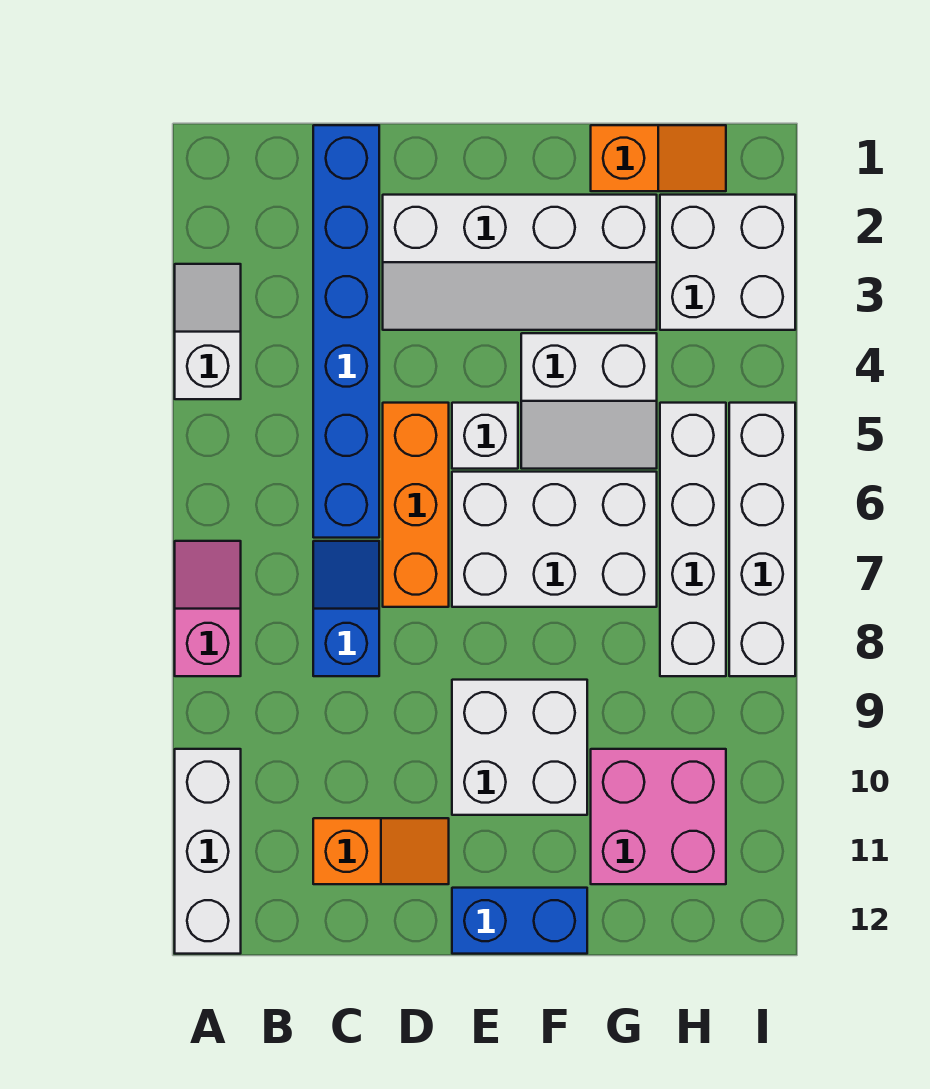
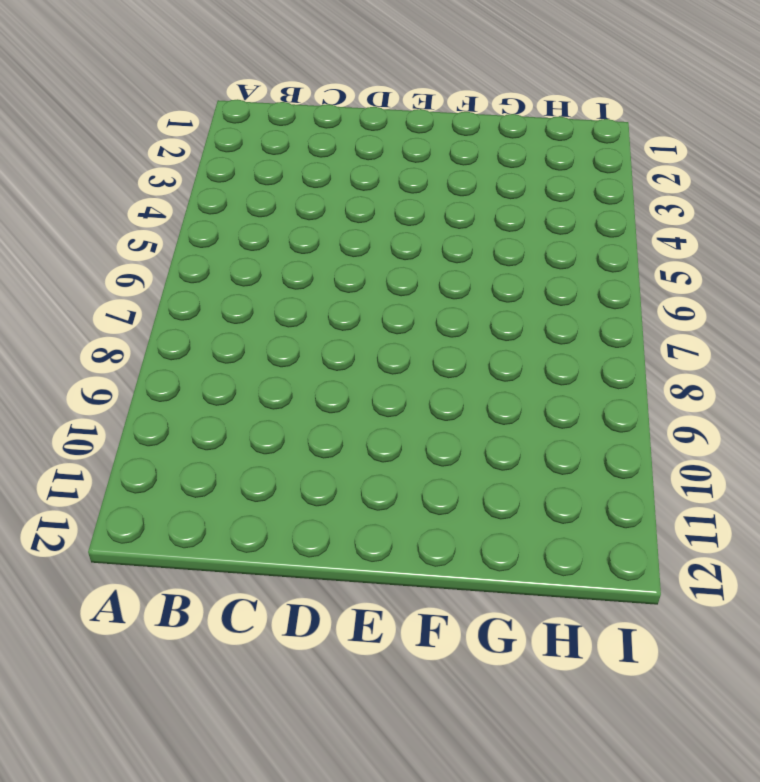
none -> white slope A3:A4 level 1 top 4
none -> pink slope A7:A8 level 1 top 8
none -> white brick A10:A12 level 1

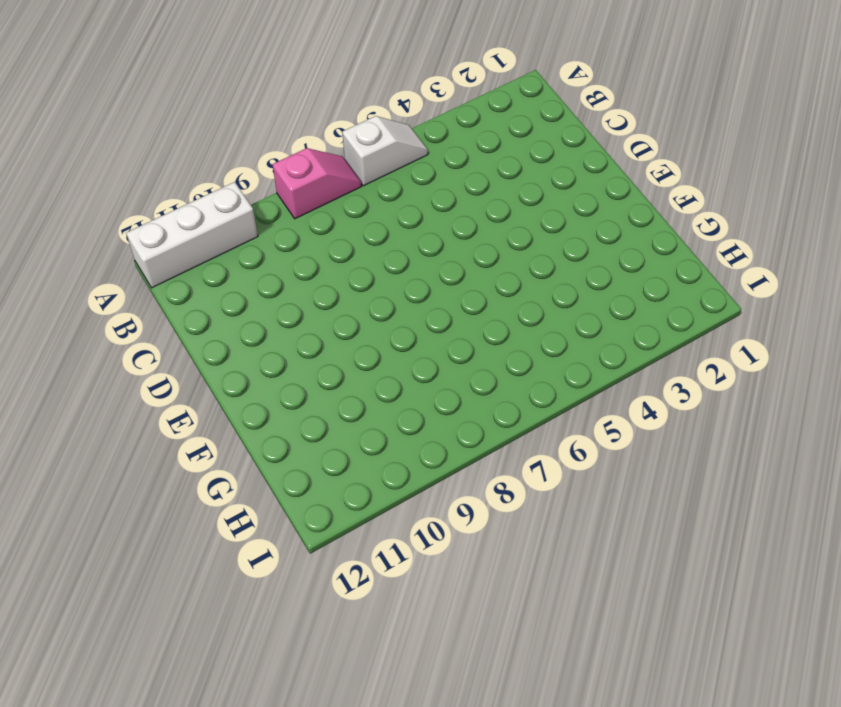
white slope A5:A6 level 1 top 6 -> white slope A3:A4 level 1 top 4
none -> blue brick C1:C6 level 1
none -> blue slope C7:C8 level 1 top 8
none -> orange slope C11:D11 level 1 top C

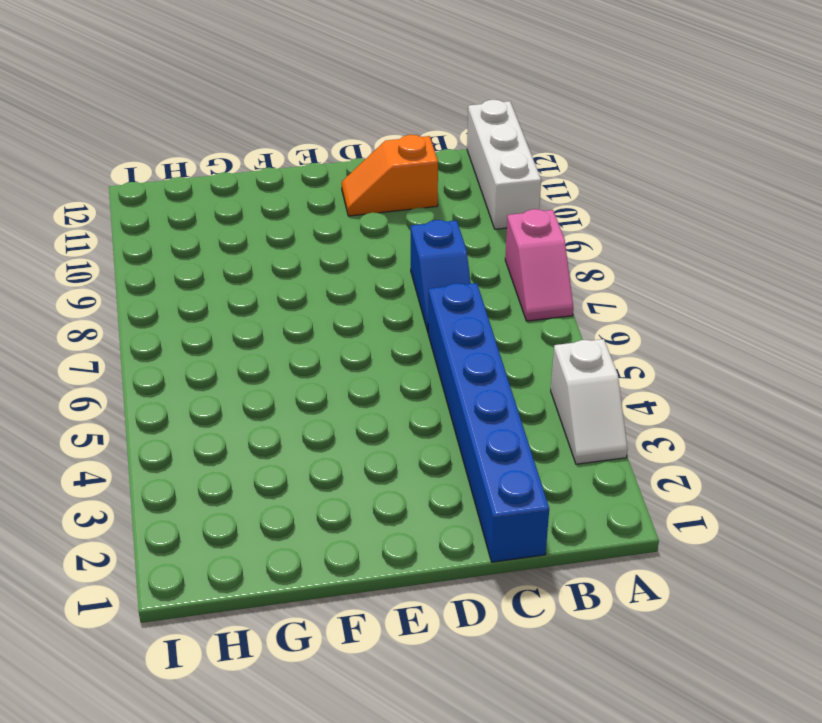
none -> white slope D2:G3 level 1 top 2
none -> orange brick D5:D7 level 1
none -> white brick E5 level 1

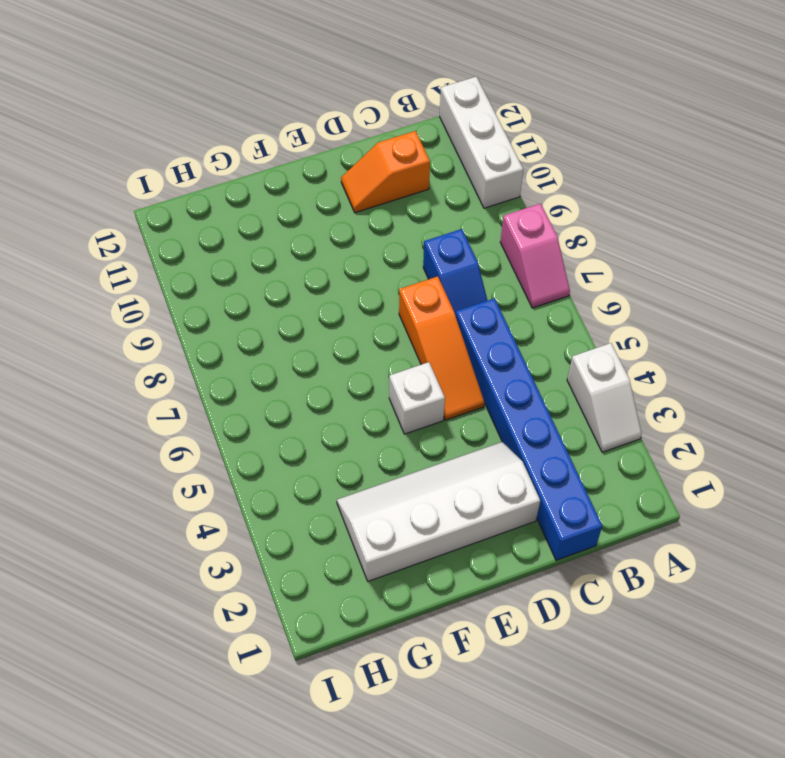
orange slope D5:D7 level 1 top 7 -> orange brick D5:D7 level 1
none -> white brick E6:G7 level 1
none -> white brick E9:F10 level 1
none -> blue brick E12:F12 level 1

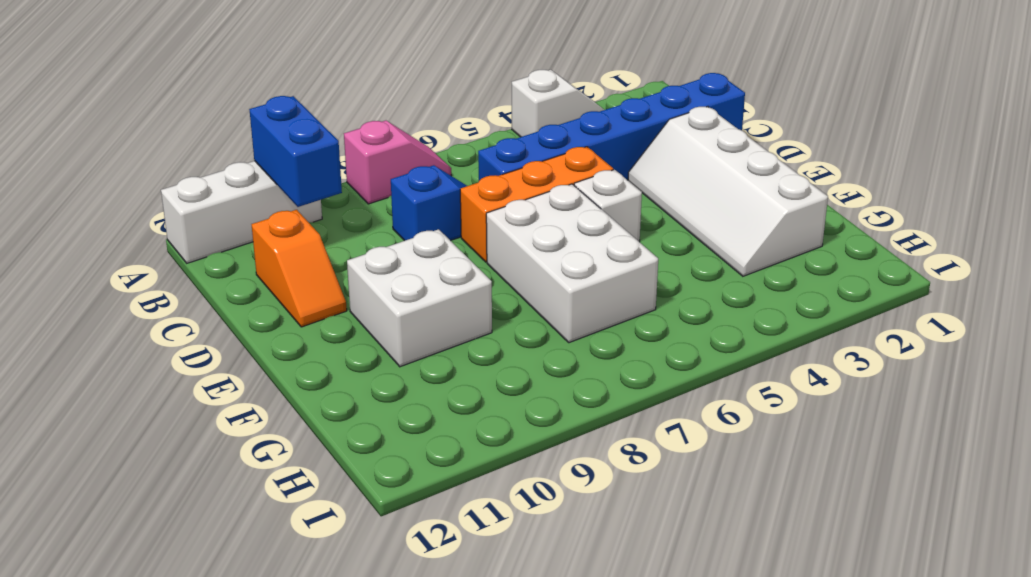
blue brick A10:B10 level 2 -> blue brick E12:F12 level 1
none -> white slope F4:G5 level 1 top 4
none -> orange slope G1:H1 level 1 top G
none -> pink brick G10:H11 level 1

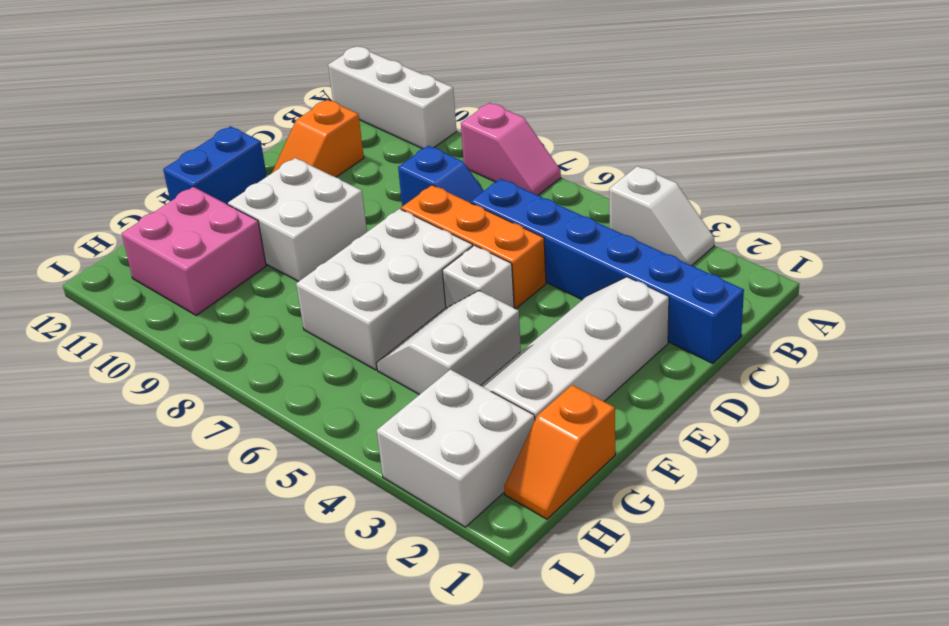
none -> white brick H5:H8 level 1
none -> white brick I5:I8 level 1

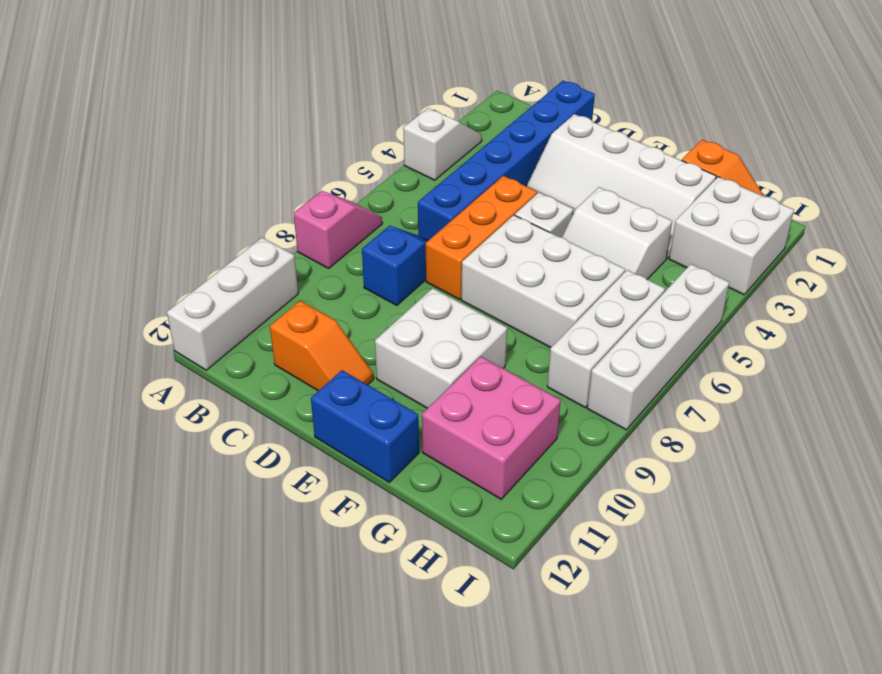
white brick H6:H8 level 1 -> white brick H5:H8 level 1

